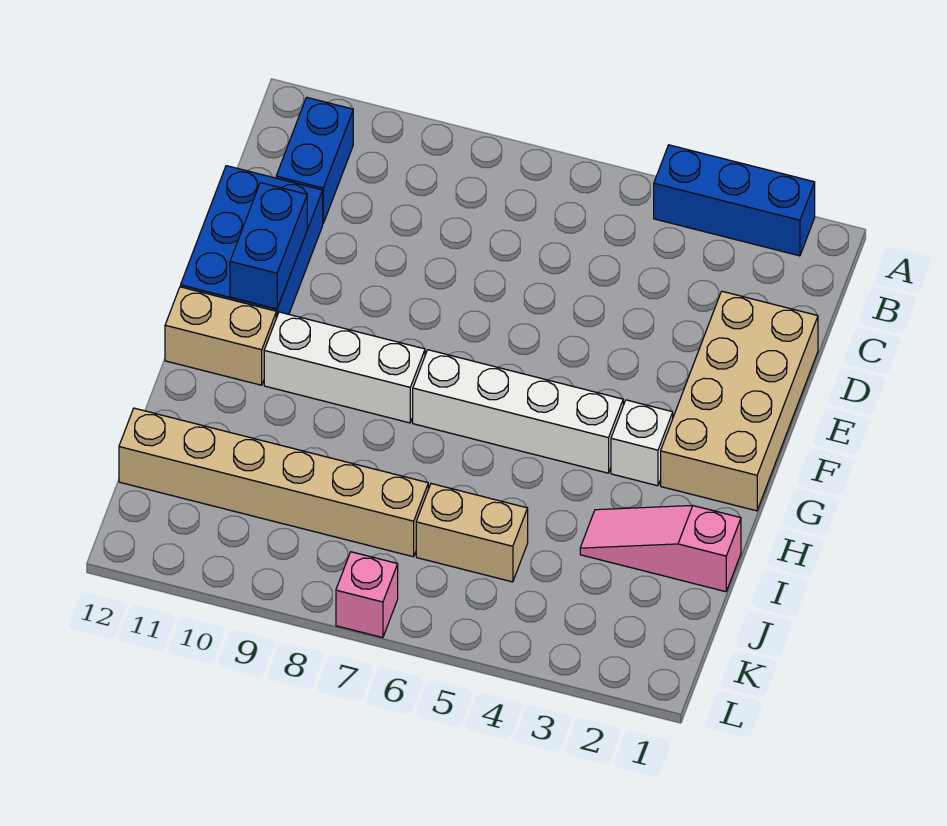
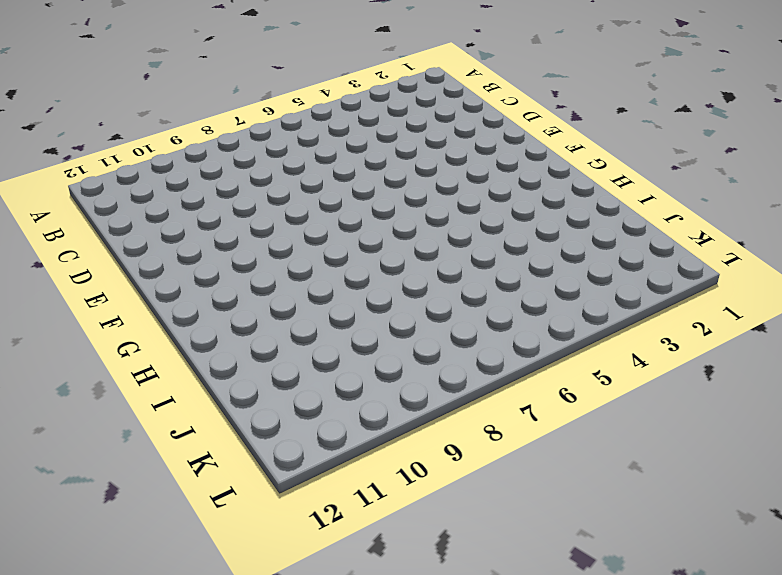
none -> blue brick A2:A4 level 1
none -> blue brick B11:C11 level 1
none -> tan brick D1:G2 level 1

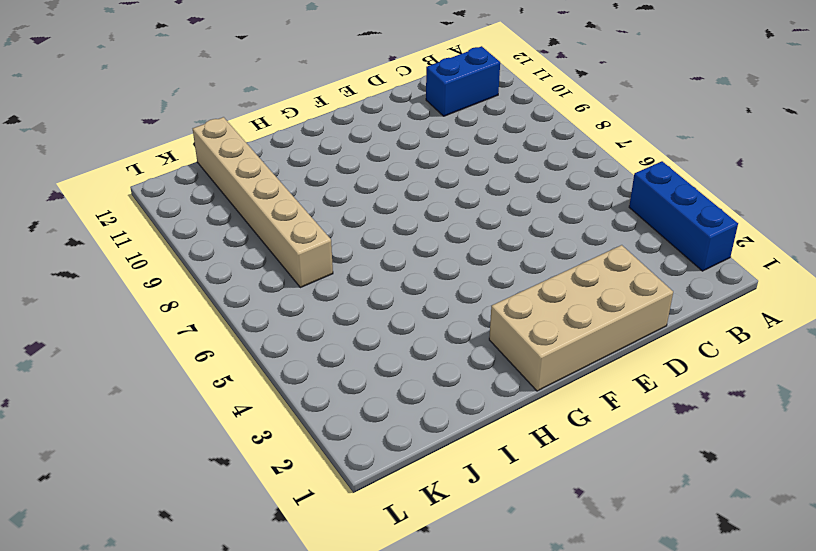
none -> blue brick D11:F12 level 1
none -> white brick G3 level 1
none -> white brick G4:G7 level 1

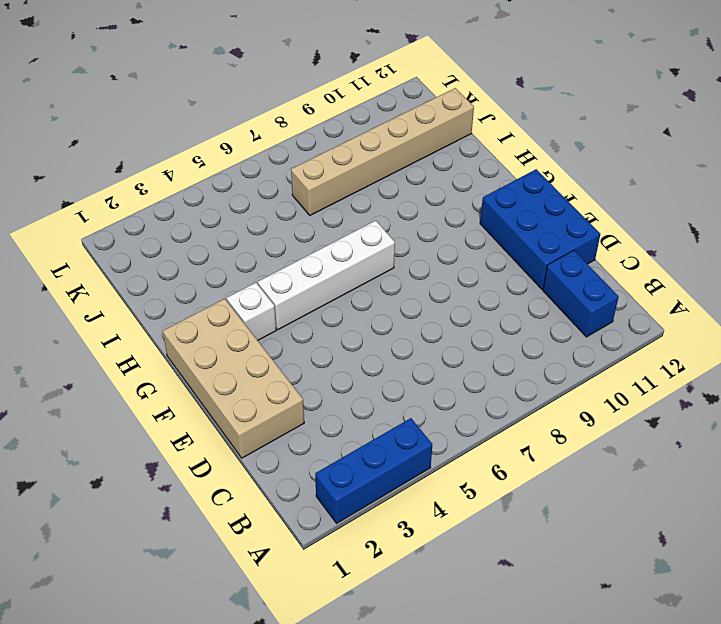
none -> white brick G8:G10 level 1
none -> tan brick G11:G12 level 1
none -> pink slope I1:I3 level 1 top 1

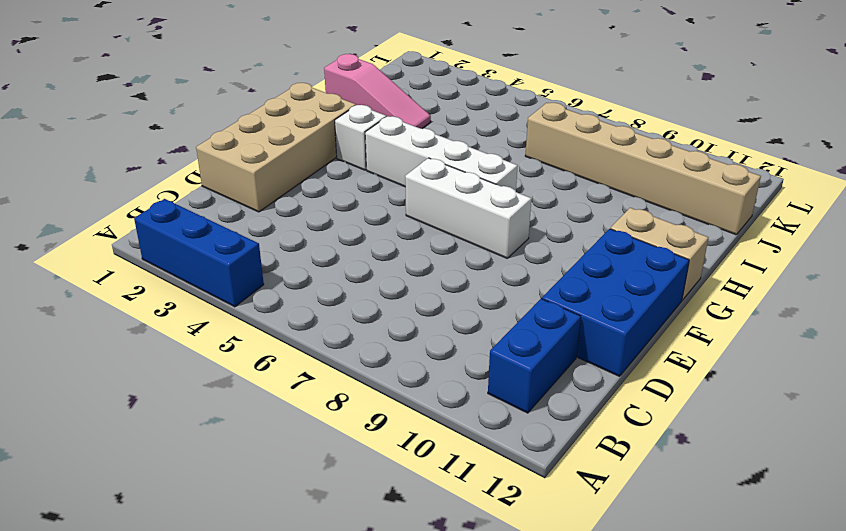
white brick F6:F8 level 1 -> white brick G8:G10 level 1
none -> tan brick J5:J6 level 1
none -> pink brick L7 level 1
none -> blue brick E11:F11 level 2

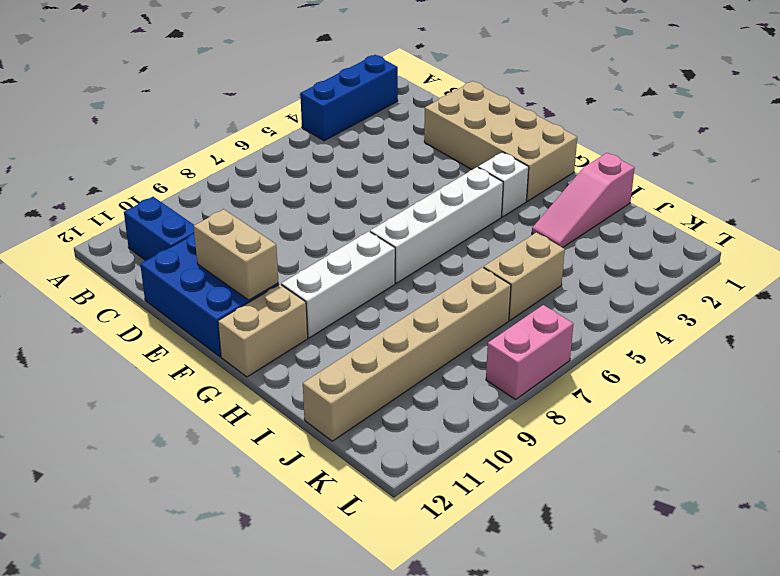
tan brick E11:F11 level 2 -> blue brick E11:F11 level 2
pink brick L7:L8 level 1 -> pink brick L7 level 1

